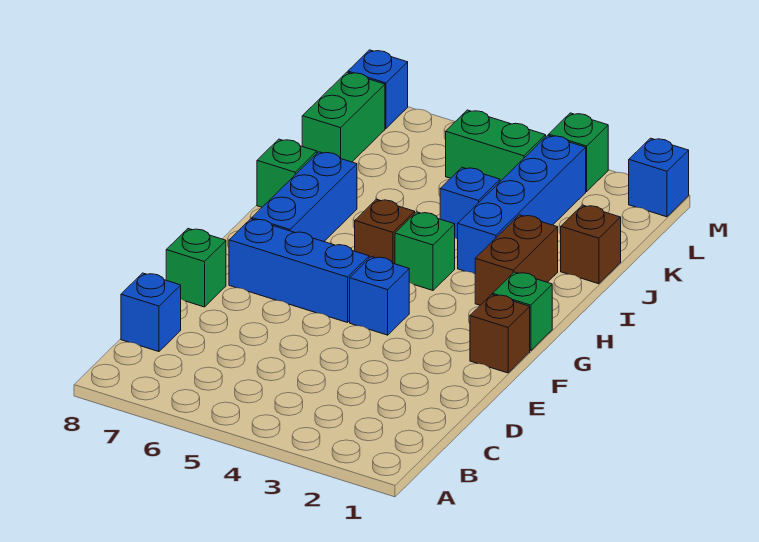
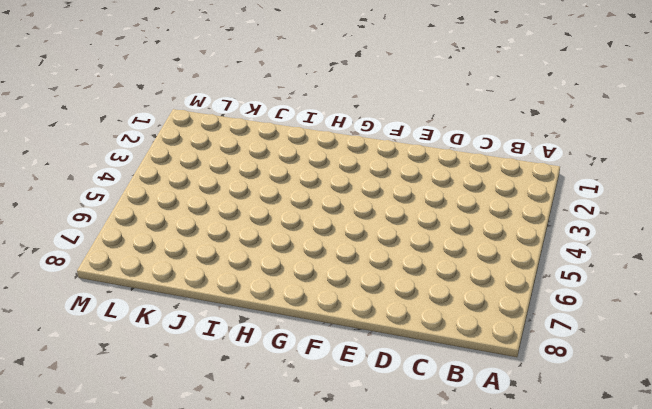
none -> blue brick C8 level 1
none -> green brick E8 level 1
none -> brown brick F1 level 1

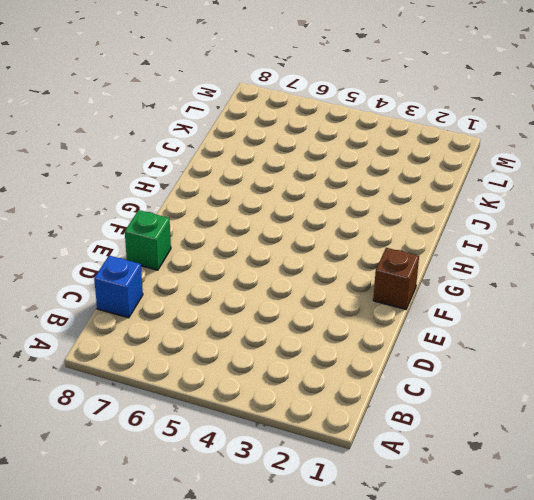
none -> blue brick F4 level 1
none -> blue brick F5:F7 level 1
none -> green brick G1 level 1

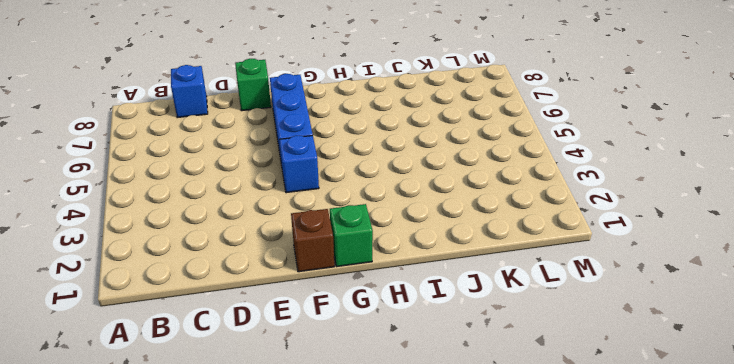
none -> blue brick G7:I7 level 1
none -> brown brick H2:I2 level 1
none -> green brick H4 level 1

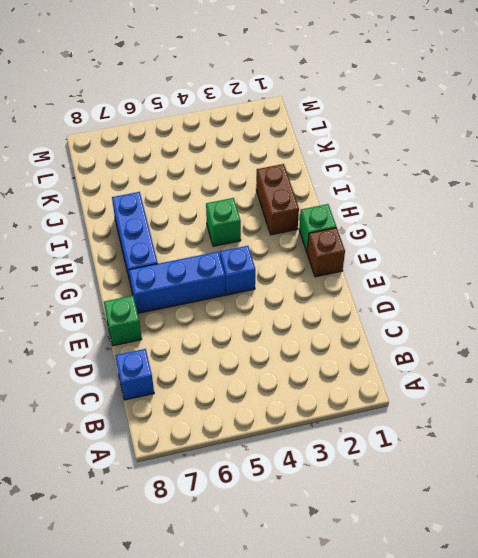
none -> brown brick H5 level 1
none -> blue brick I3:L3 level 1
none -> green brick I8 level 1

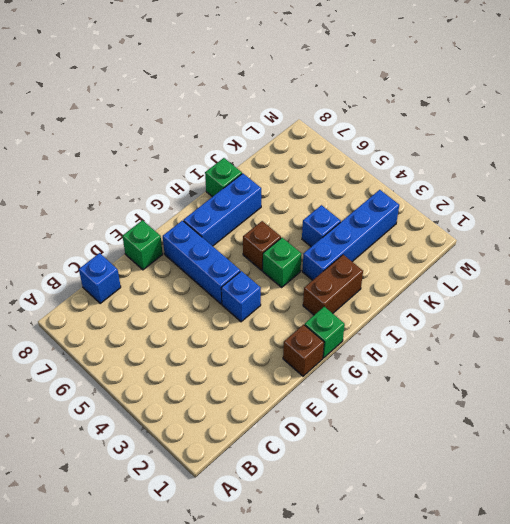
none -> brown brick J1 level 1
none -> green brick K8:L8 level 1
none -> green brick L4:L5 level 1

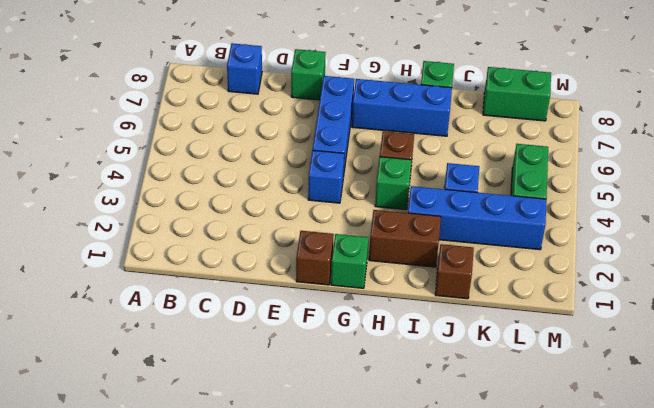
none -> blue brick M1 level 1
none -> green brick M3 level 1
none -> blue brick M8 level 1

